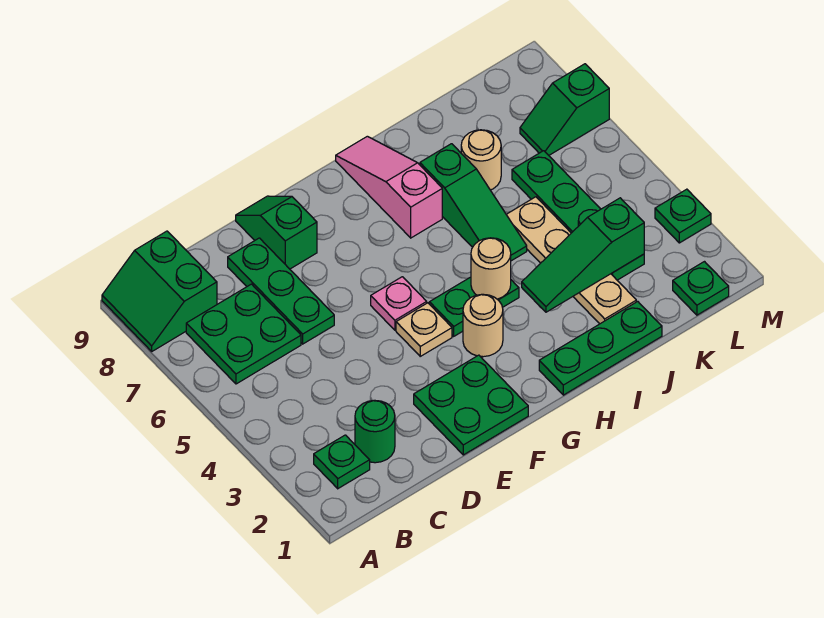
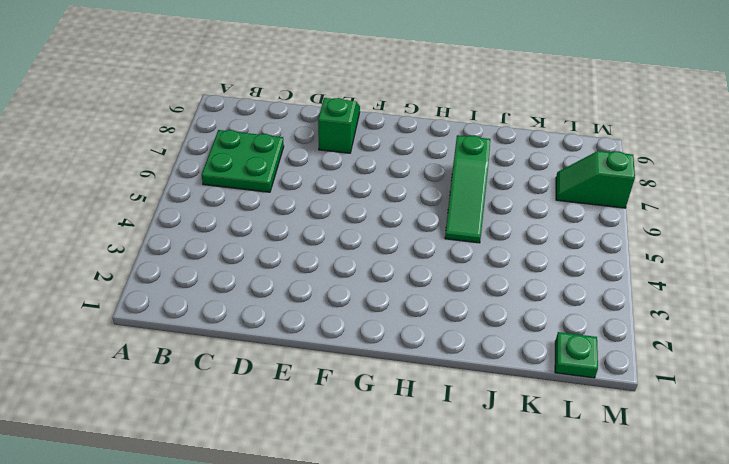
none -> green slope A8:B9 level 1 top B
none -> green plate B2 level 1
none -> green round brick C2 level 1

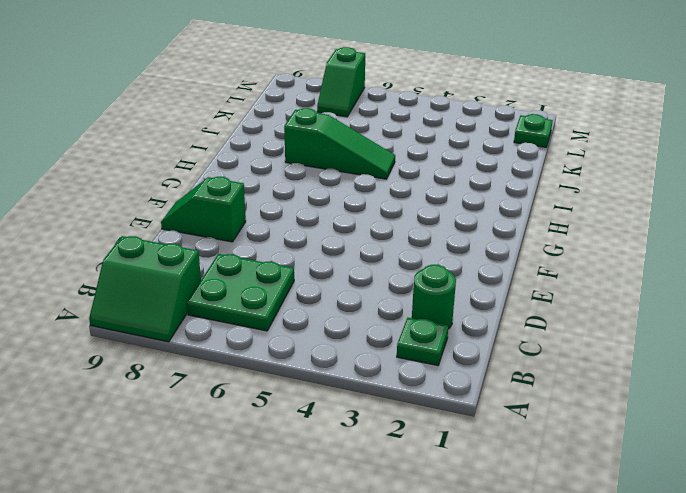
none -> green plate D6:D8 level 1
none -> green plate E1:F2 level 1
none -> tan plate F4 level 1

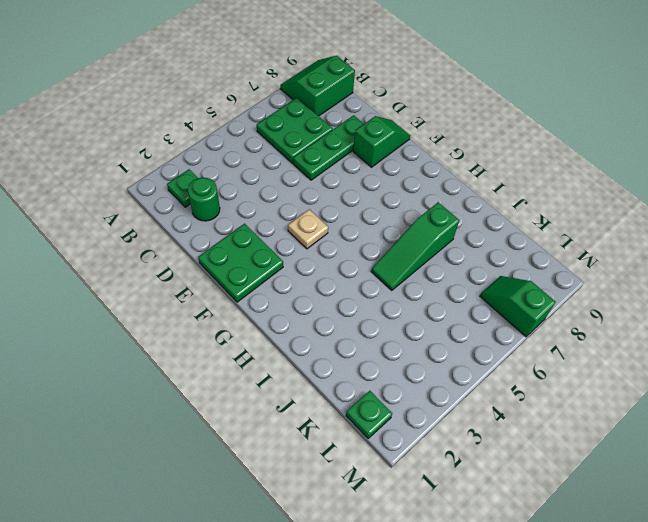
none -> pink plate F5 level 1
none -> tan round brick G3 level 1
none -> green plate G4:H4 level 1

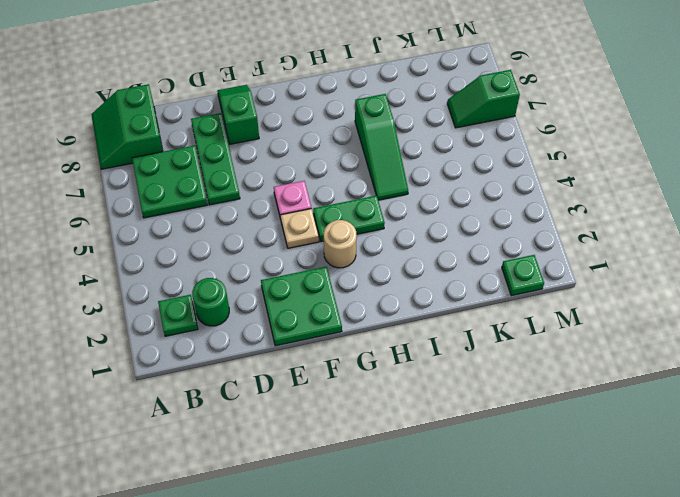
none -> green plate H1:J1 level 1
none -> pink slope H7:H9 level 1 top 7
none -> tan plate J2:J5 level 1

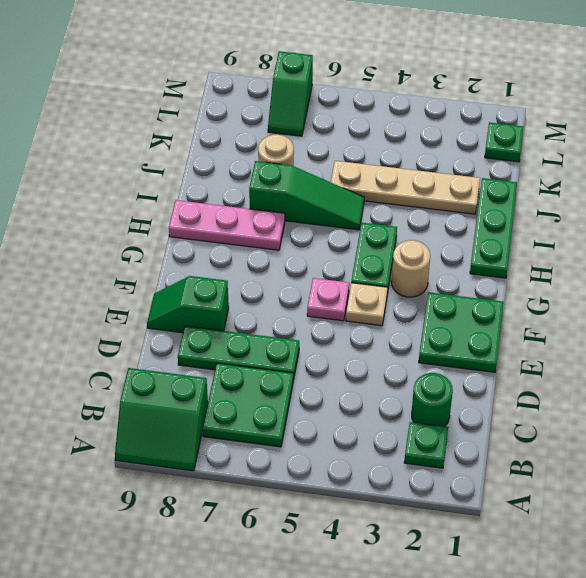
pink plate H7:H9 level 1 -> pink slope H7:H9 level 1 top 7
none -> green plate K3:K6 level 1
none -> green plate M3 level 1
none -> tan round brick H4 level 2

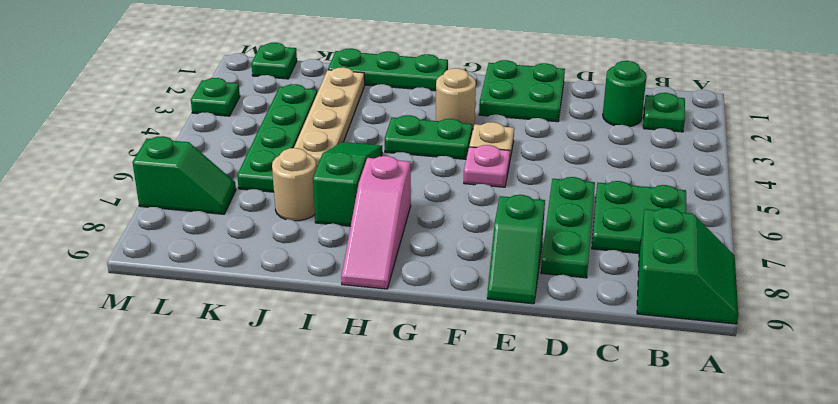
none -> tan round brick H4 level 2
none -> green slope I3:K3 level 2 top K

